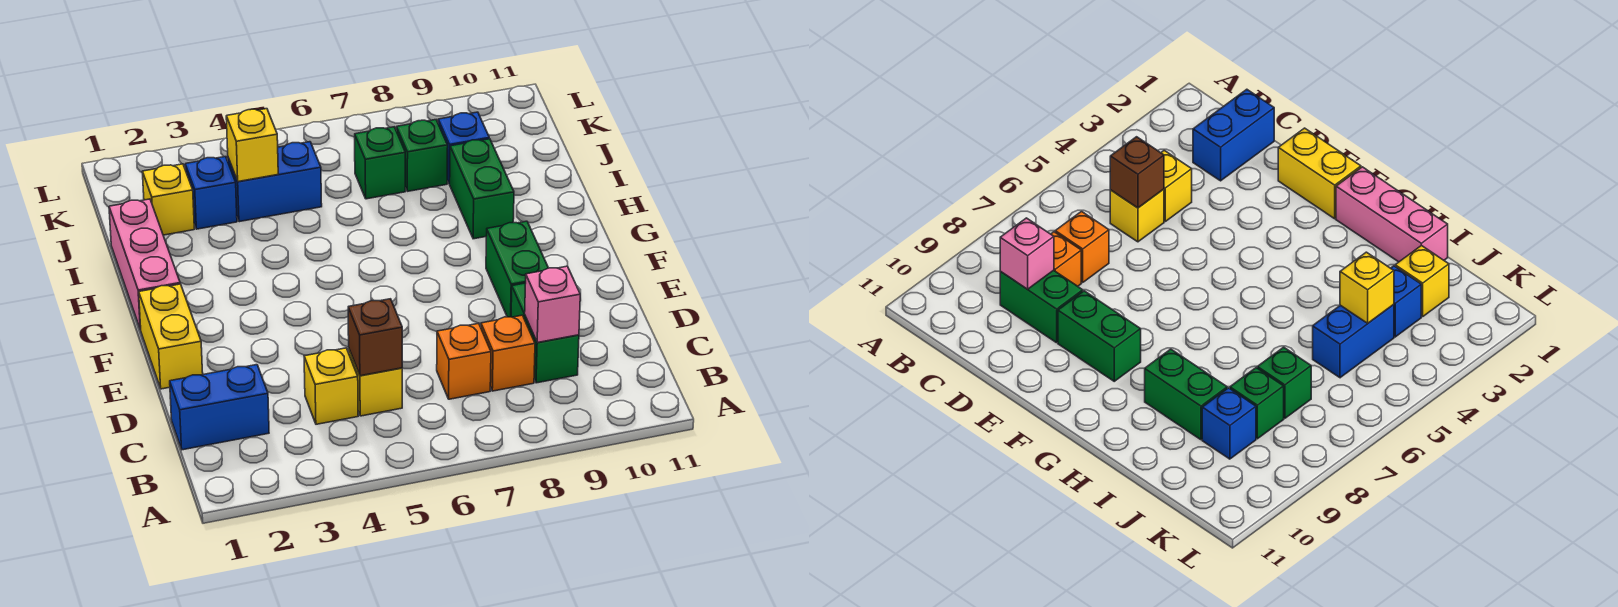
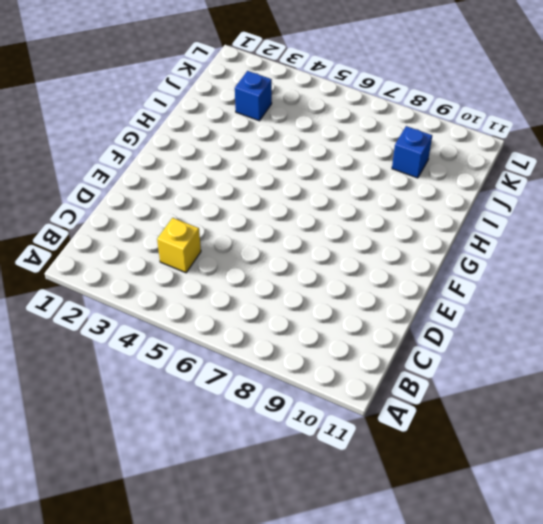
none -> blue brick C1:C2 level 1
none -> yellow brick C5 level 1
none -> orange brick C7 level 1

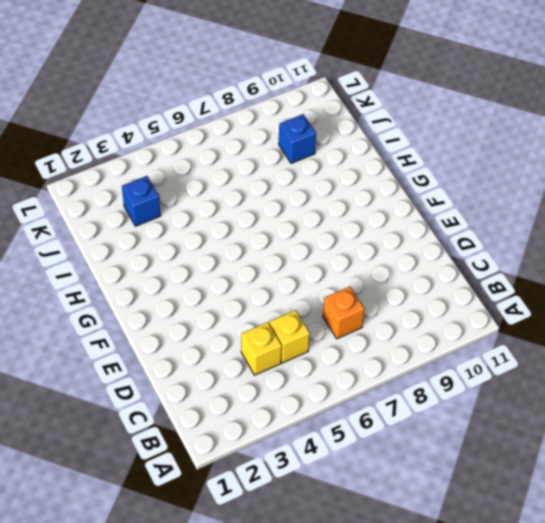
none -> blue brick C1:C2 level 1
none -> orange brick C8 level 1
none -> green brick C9:D9 level 1

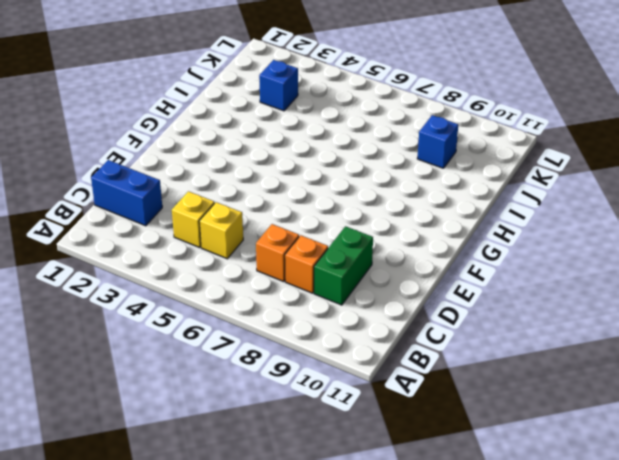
none -> yellow brick E1:F1 level 1
none -> green brick E9:F9 level 1
none -> pink brick G1:I1 level 1

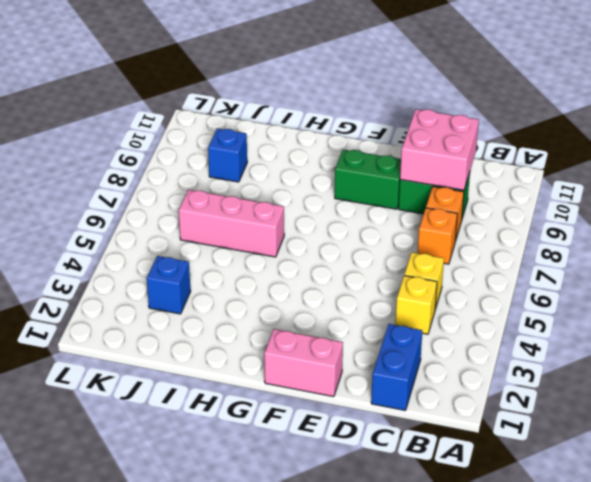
pink brick C9:D10 level 2 -> pink brick C9 level 2
pink brick E1:F1 level 1 -> yellow brick E1:F1 level 1
pink brick H6:J6 level 1 -> pink brick G1:I1 level 1
none -> green brick H9:I9 level 1
none -> yellow brick J2 level 1
none -> blue brick J4:J5 level 1

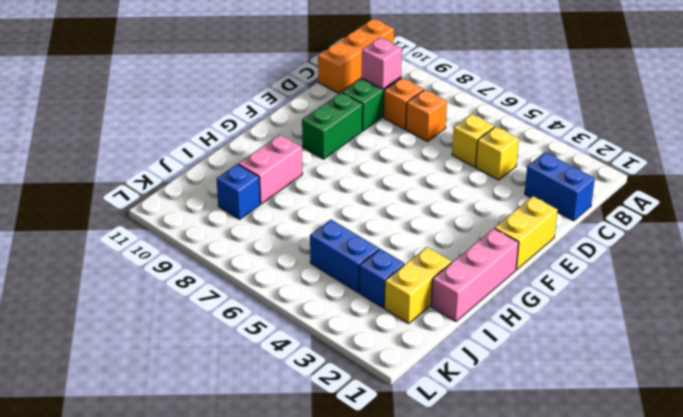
orange brick A11:C11 level 1 -> none
pink brick H9:I9 level 1 -> green brick H9:I9 level 1
yellow brick I2:J2 level 1 -> yellow brick J2 level 1
none -> green brick J7 level 1
none -> green brick J8 level 1
none -> brown brick C5 level 2

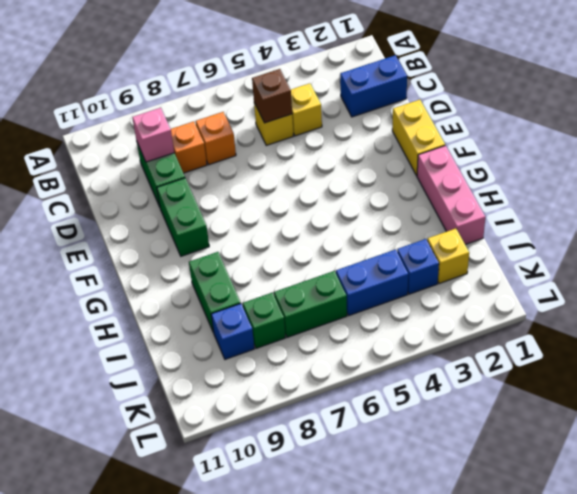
green brick J6:J7 level 1 -> green brick J7 level 1
none -> yellow brick J4 level 2

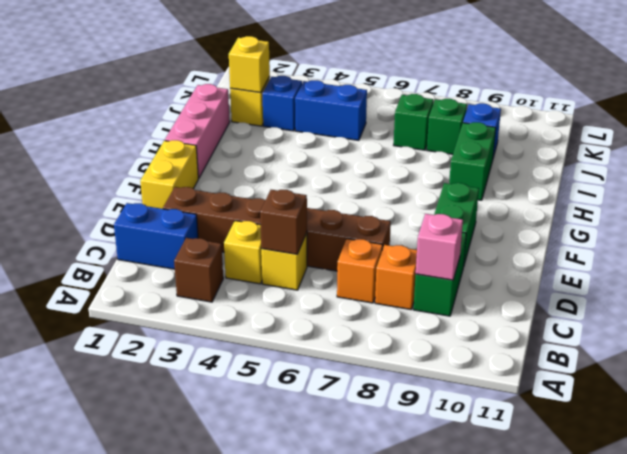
brown brick B3 level 1 -> none
brown brick D2:D7 level 1 -> none
yellow brick J2 level 2 -> yellow brick J4 level 2

